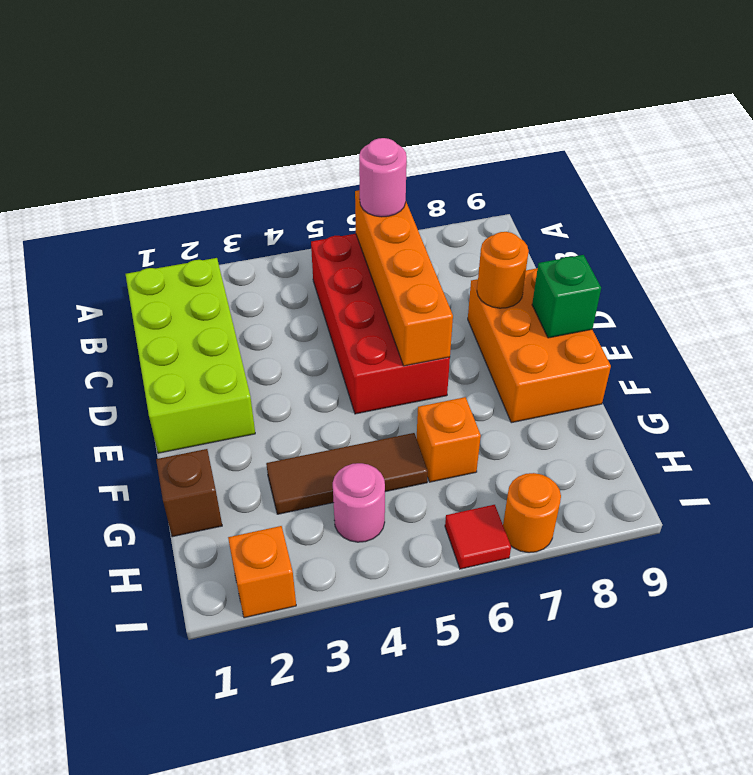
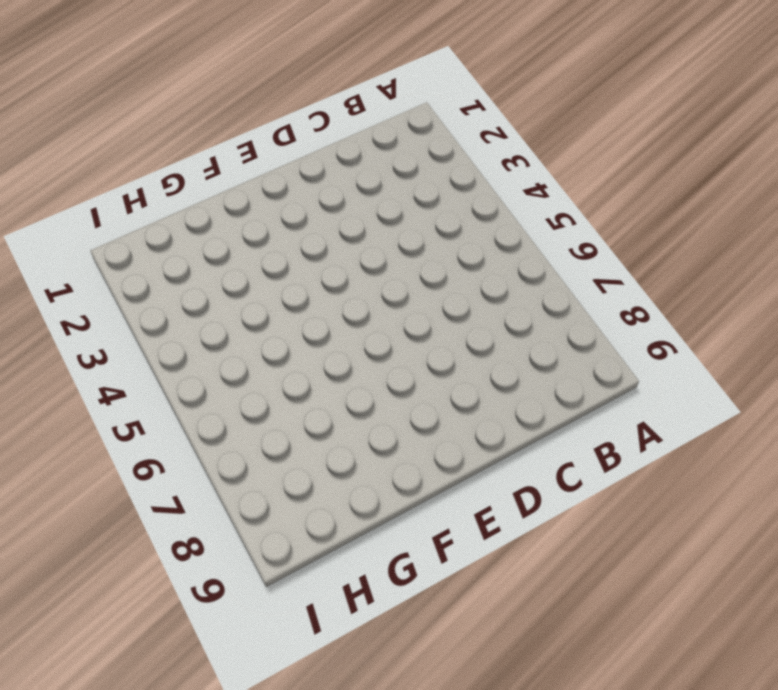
none -> lime brick B1:E2 level 1
none -> red brick B5:E6 level 1
none -> orange brick D8:F9 level 1

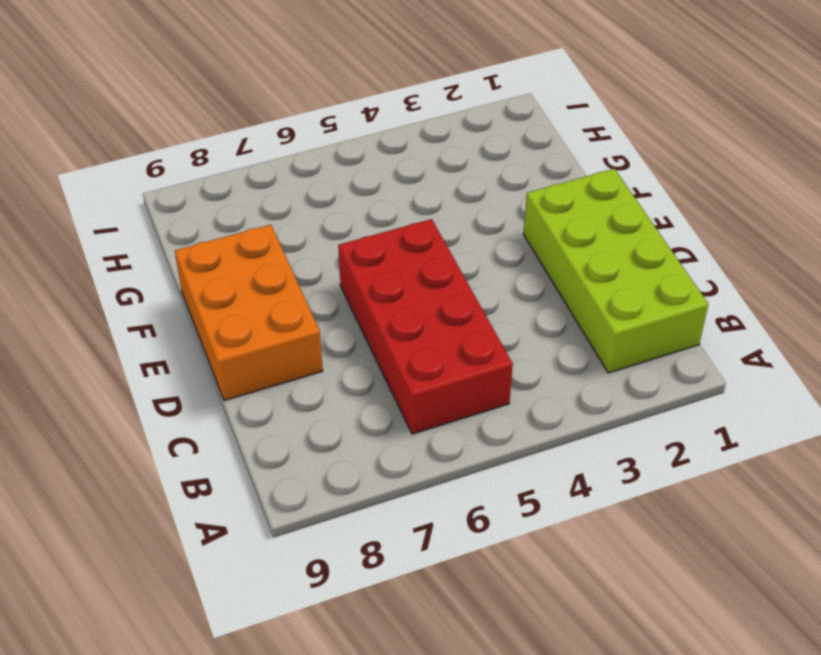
none -> brown brick G1 level 1
none -> brown tile G3:G5 level 1
none -> orange brick G6 level 1

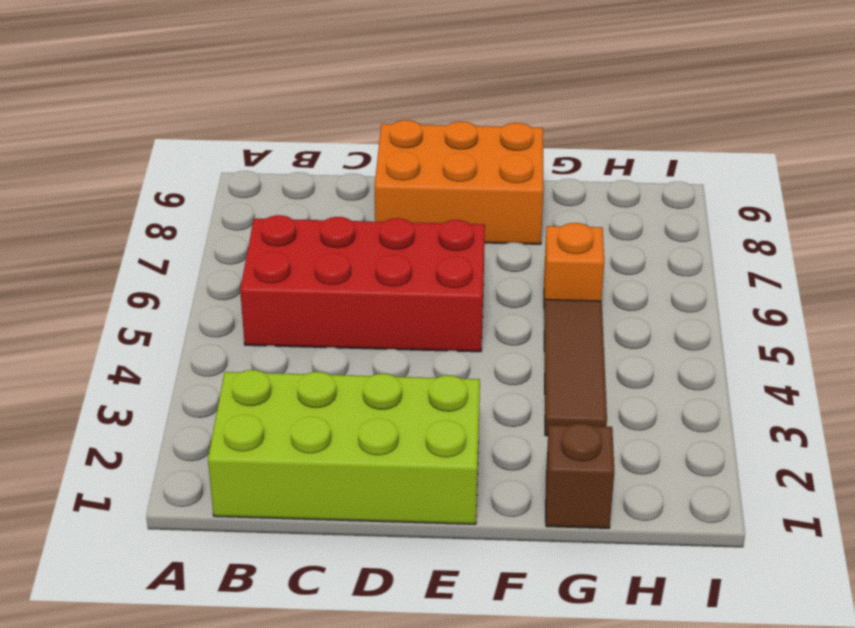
none -> pink round brick H4 level 1
none -> orange brick I2 level 1
none -> red tile I6 level 1

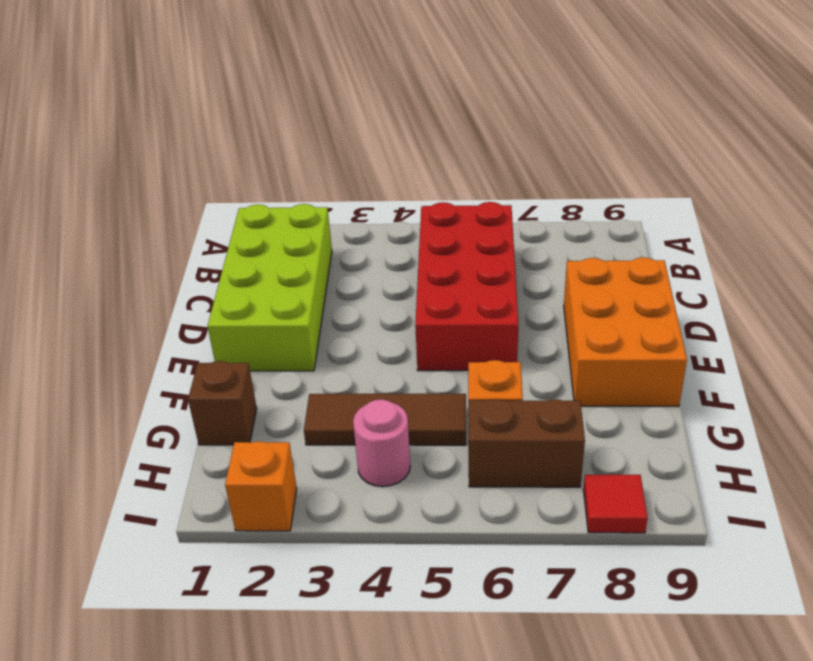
brown brick H6:H7 level 1 -> none
red tile I8 level 1 -> red tile I6 level 1
none -> orange round brick I7 level 1
none -> orange brick B6:E6 level 2
none -> orange round brick D8 level 2

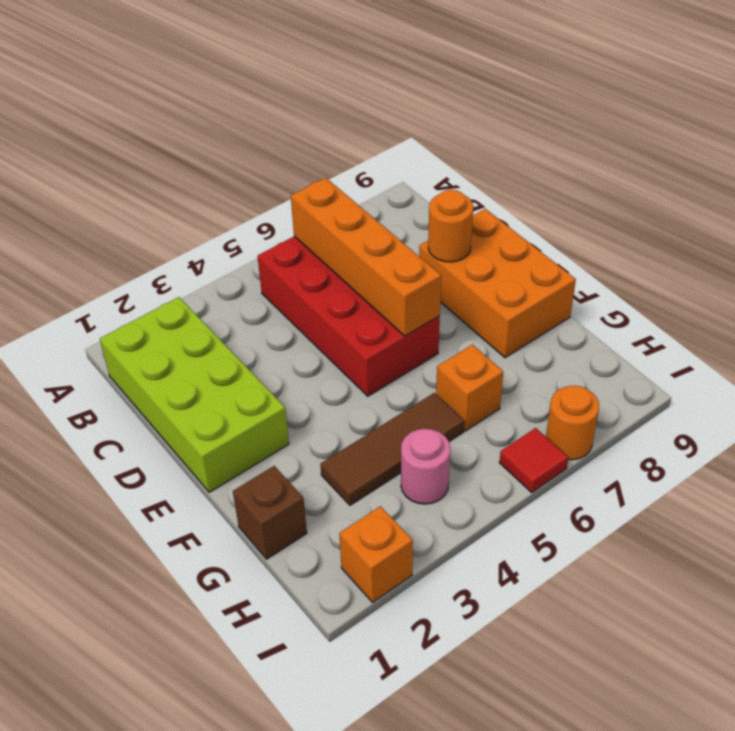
none -> green brick E9 level 2
none -> pink round brick B6 level 3

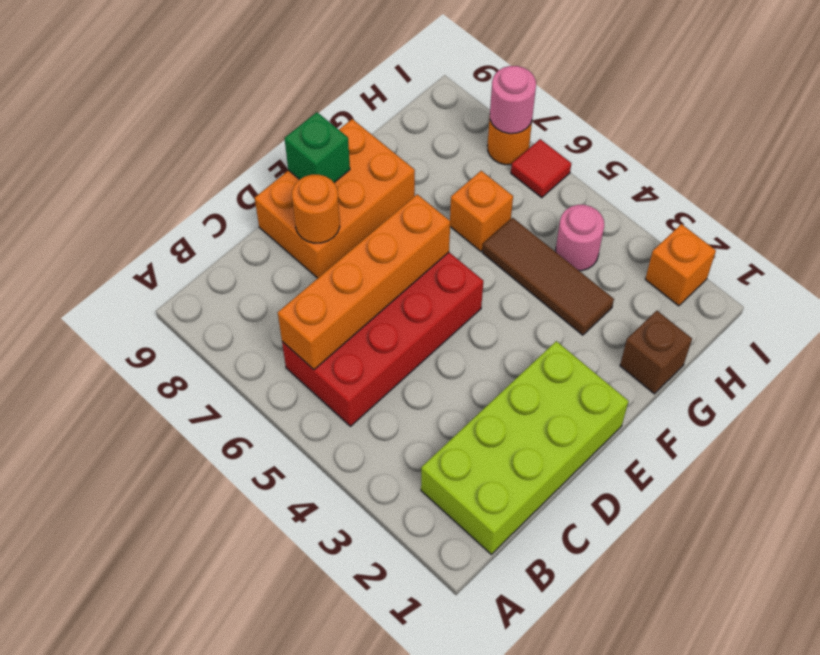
pink round brick I7 level 2 -> pink round brick B6 level 3

